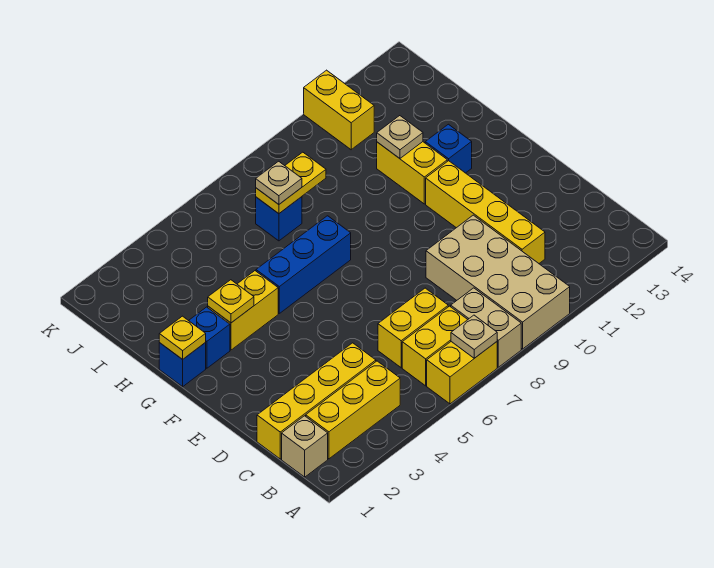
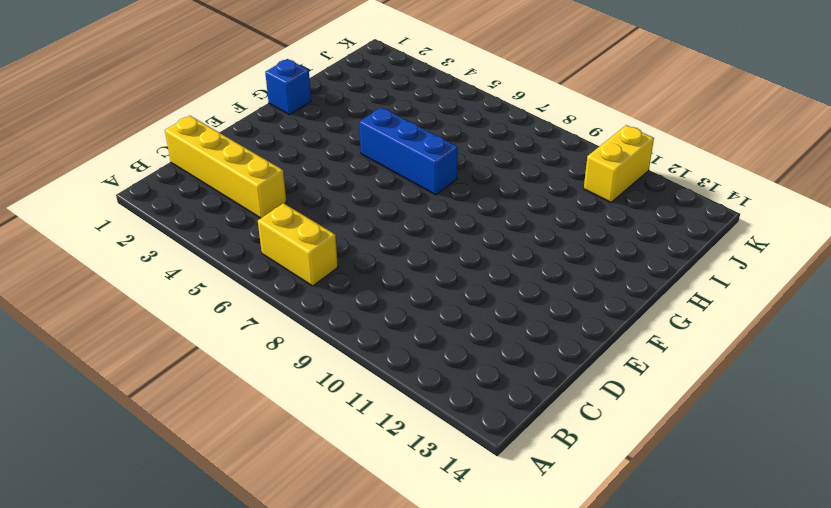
none -> yellow brick A6:A7 level 1
none -> tan brick A8:B8 level 1
none -> tan brick A9:D10 level 1

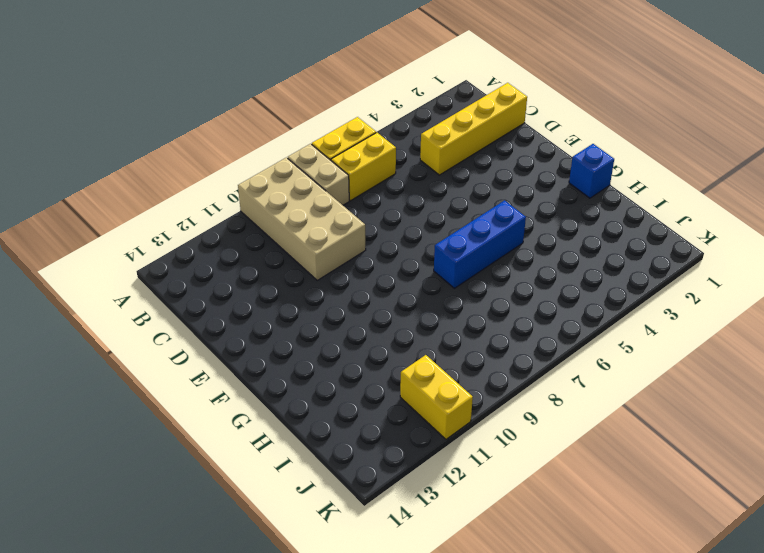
none -> tan brick B1 level 1
none -> yellow brick B2:B4 level 1
none -> yellow brick C6:C7 level 1

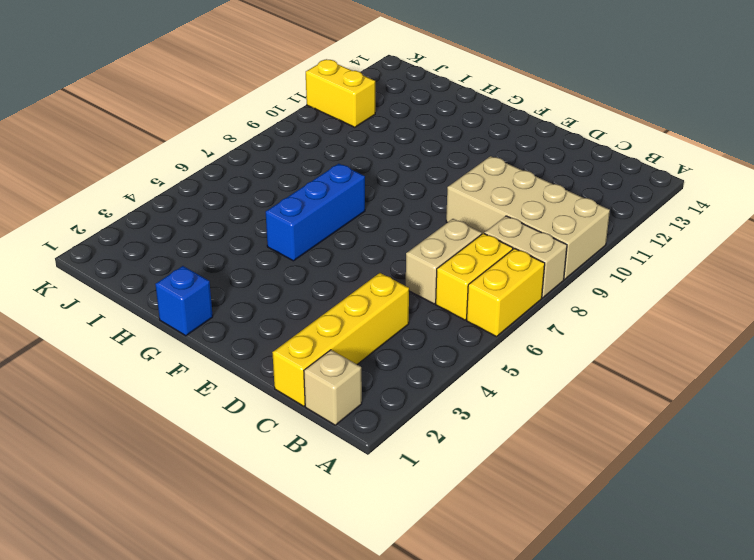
tan brick C6:C7 level 1 -> yellow brick C6:C7 level 1
none -> yellow brick B2:B4 level 1
none -> yellow brick C11:F11 level 1
none -> blue brick G2 level 1

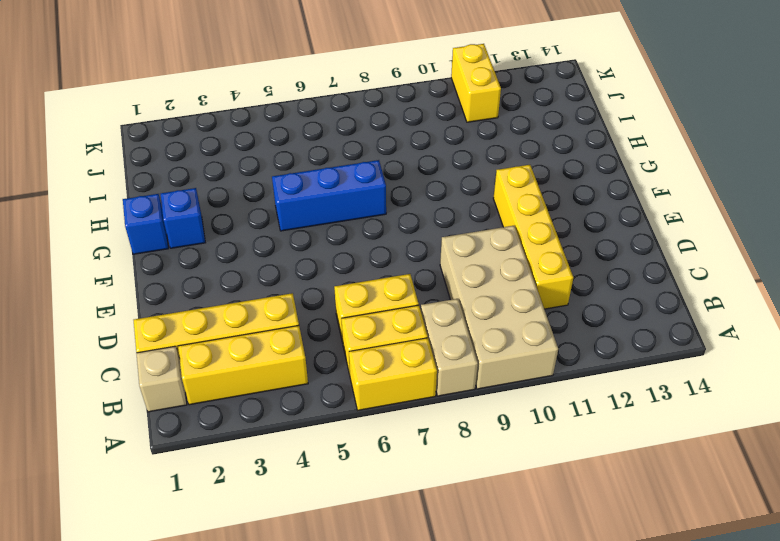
none -> yellow brick G3:G4 level 1
none -> yellow brick G11:H11 level 1
none -> blue brick G12 level 1

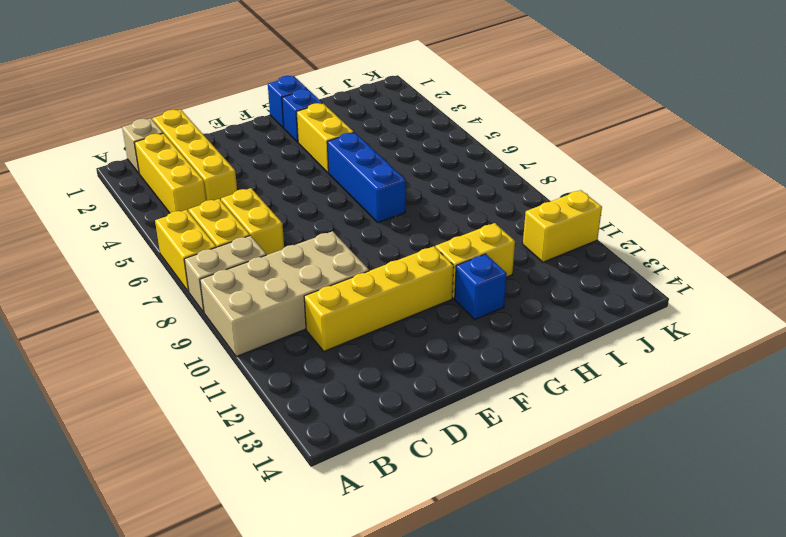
none -> blue brick I7 level 1
none -> tan plate A7 level 2
none -> yellow plate G1 level 2

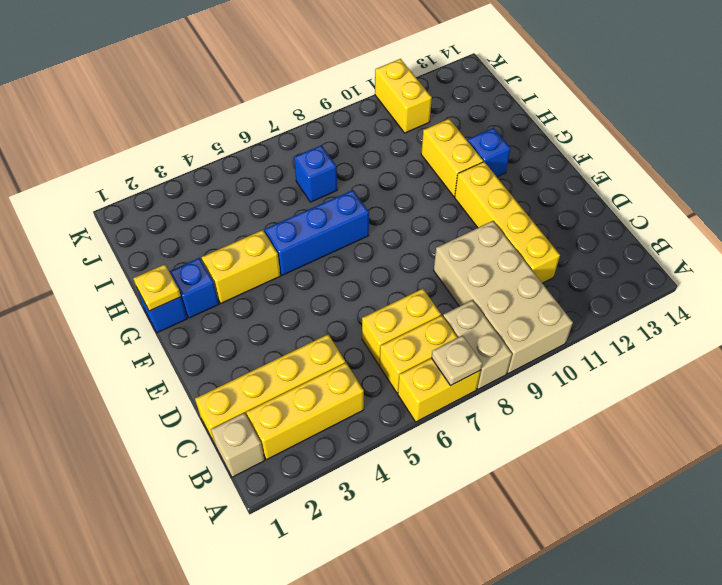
none -> yellow plate G3 level 2
none -> tan plate H11 level 2
none -> yellow plate I7:I8 level 2

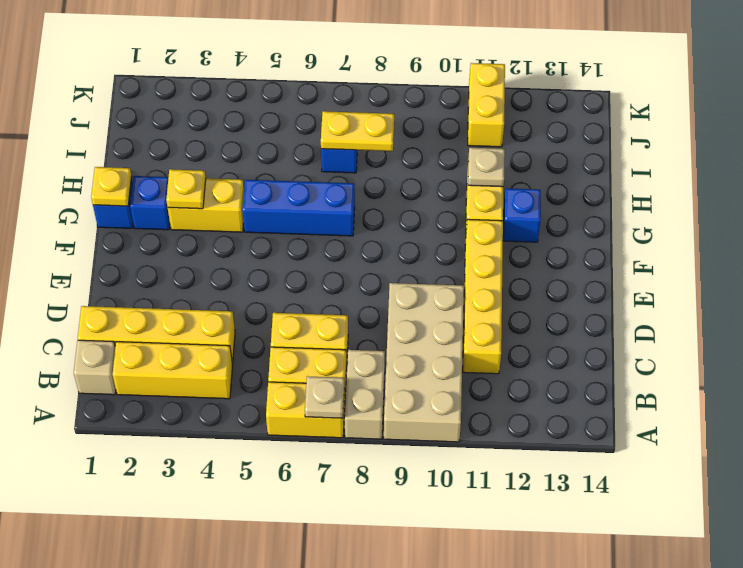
none -> tan plate I7 level 3

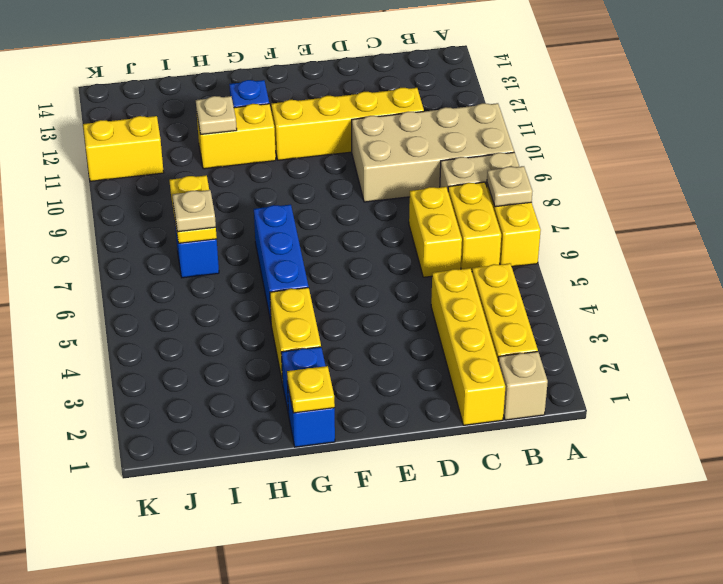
none -> yellow plate G3 level 2

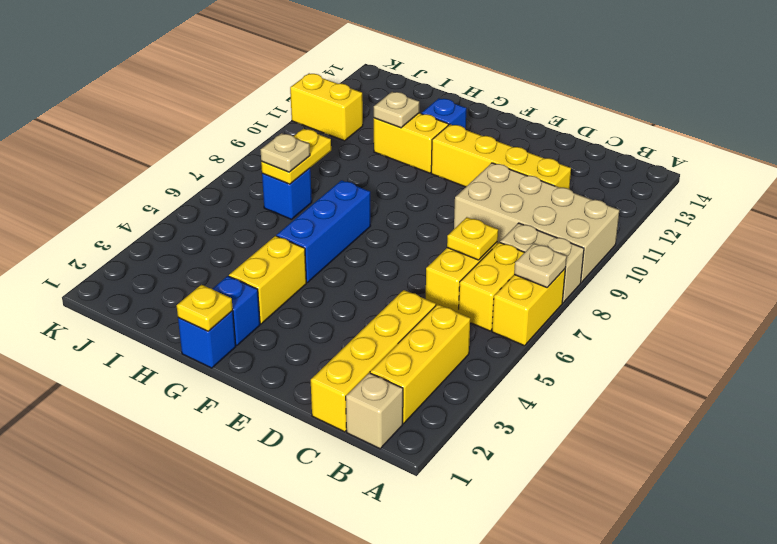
yellow plate C7 level 2 -> yellow plate G3 level 2

